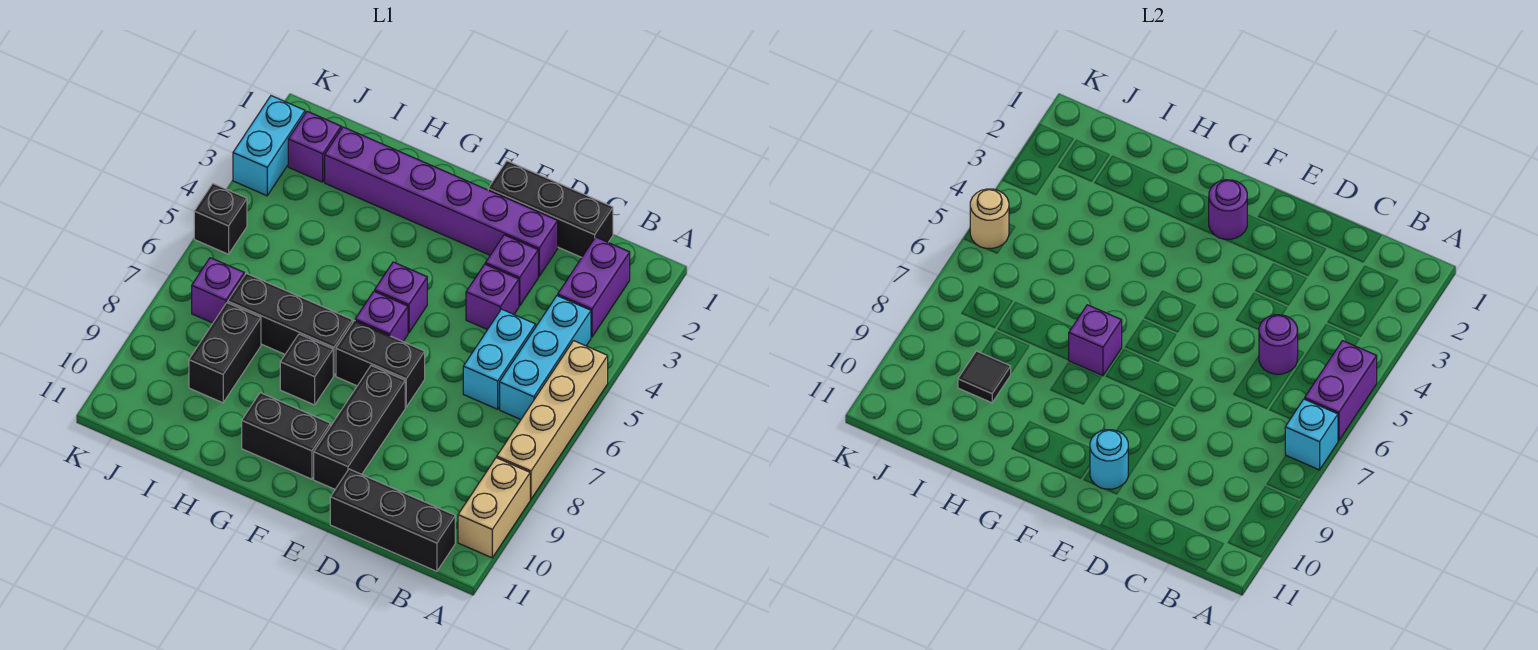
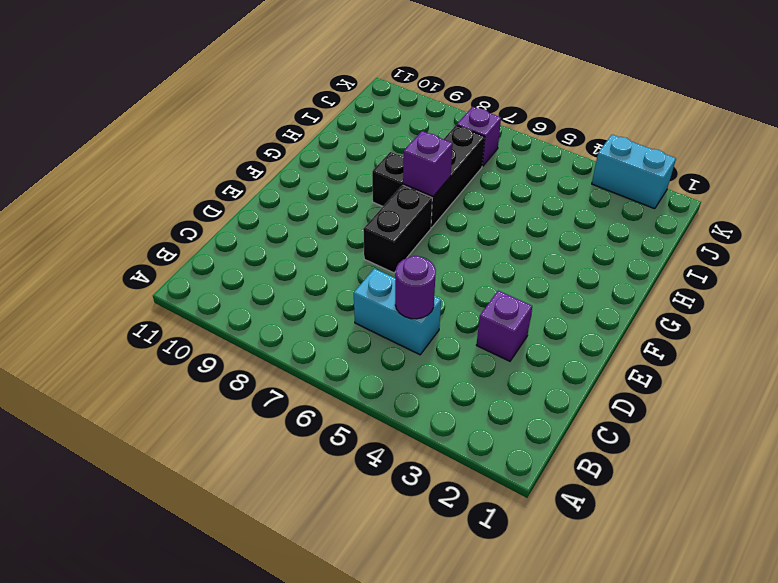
none -> tan brick A5:A8 level 1
none -> tan brick A9:A10 level 1
none -> purple brick B2:B3 level 1
none -> cyan brick B4:B6 level 1

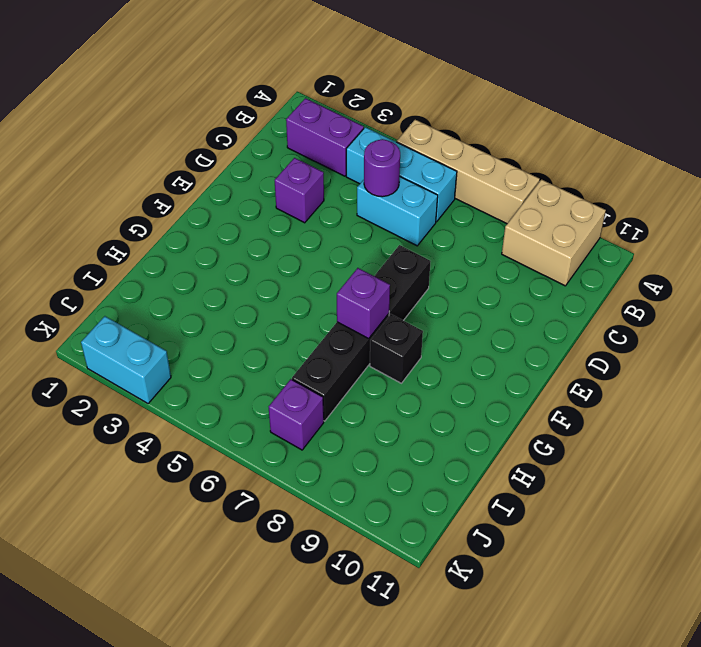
tan brick A9:B10 level 1 -> tan brick A9:A10 level 1
none -> black brick B11:D11 level 1
none -> black brick C1:E1 level 1
none -> purple brick D2:I2 level 1
none -> purple brick D4 level 1

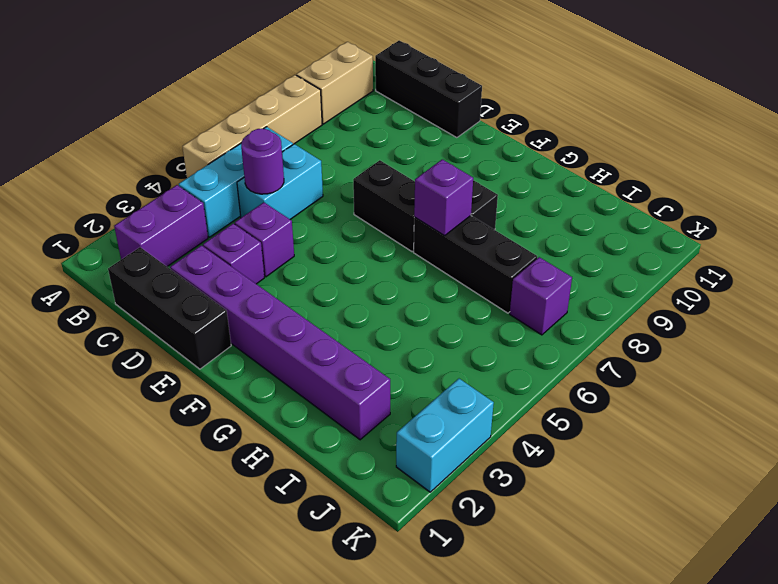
none -> black brick E8:E10 level 1
none -> purple brick F5 level 1
none -> purple brick F6 level 1
none -> black brick F10:G10 level 1

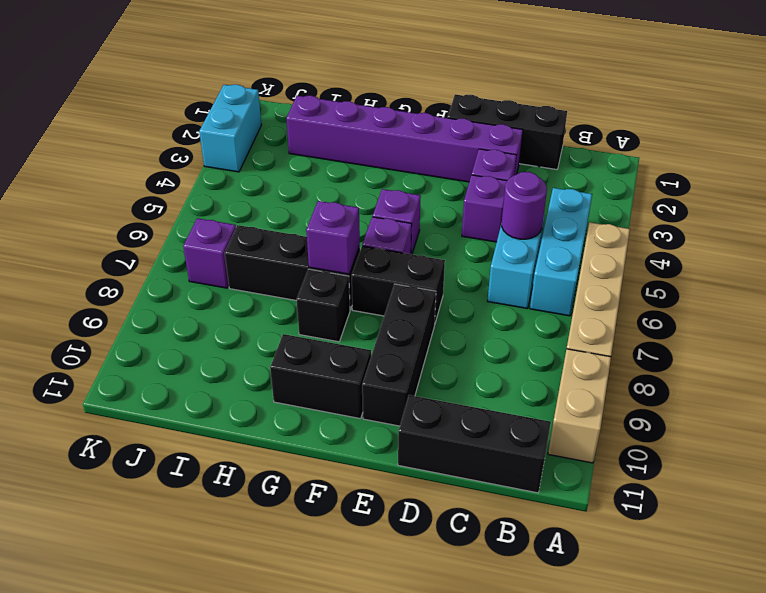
none -> purple brick B2:B3 level 1
none -> black brick I8:I9 level 1
none -> purple brick J2 level 1
none -> black brick K5 level 1

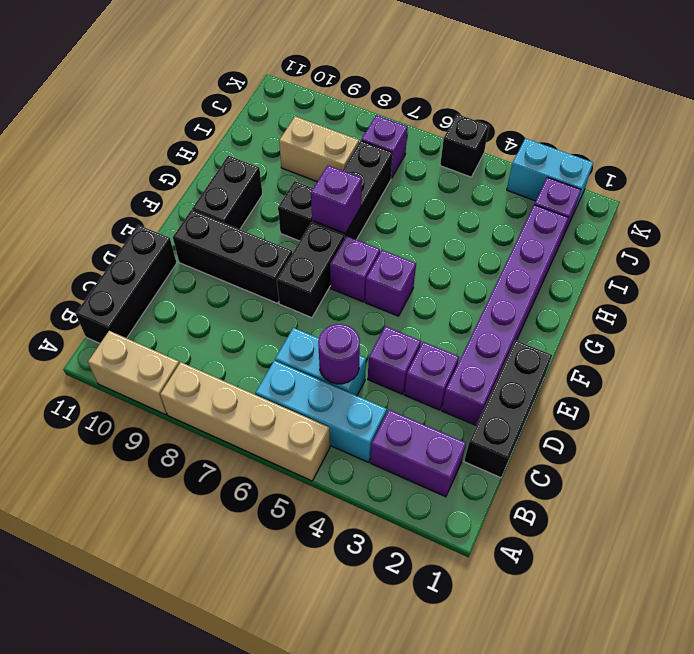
tan brick I8:I9 level 1 -> black brick I8:I9 level 1
none -> purple brick A5:A6 level 2
none -> cyan brick A7 level 2
none -> cyan round brick E10 level 2
none -> purple round brick F2 level 2

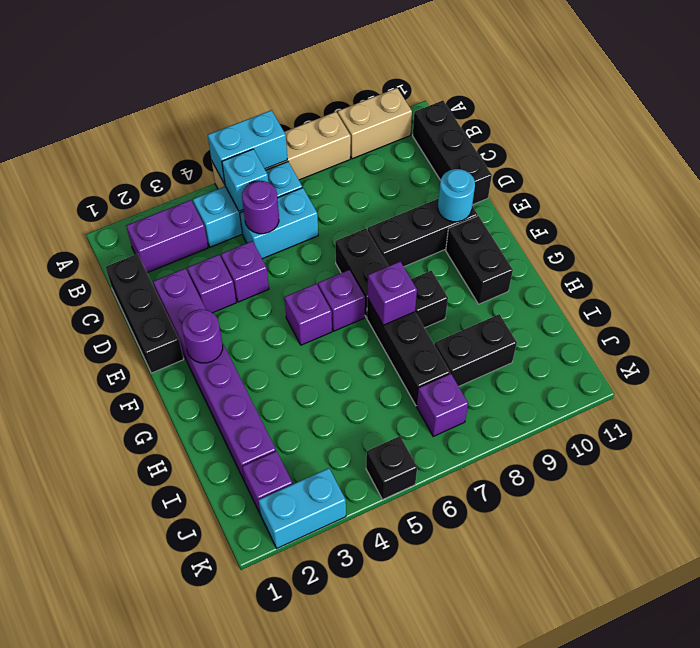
cyan brick A5:A6 level 2 -> purple brick A5:A6 level 2
cyan brick B5 level 2 -> cyan brick A7 level 2
none -> black tile I9 level 2
none -> tan round brick K5 level 2

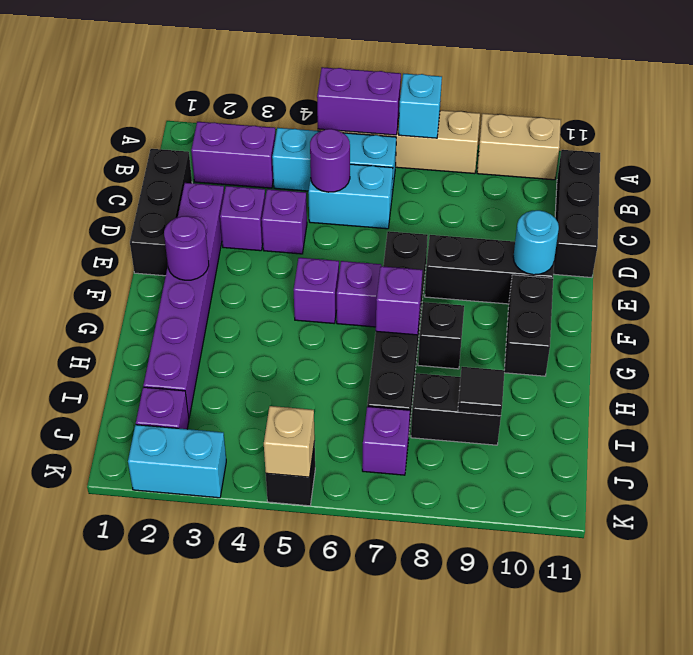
tan brick K5 level 2 -> tan round brick K5 level 2

